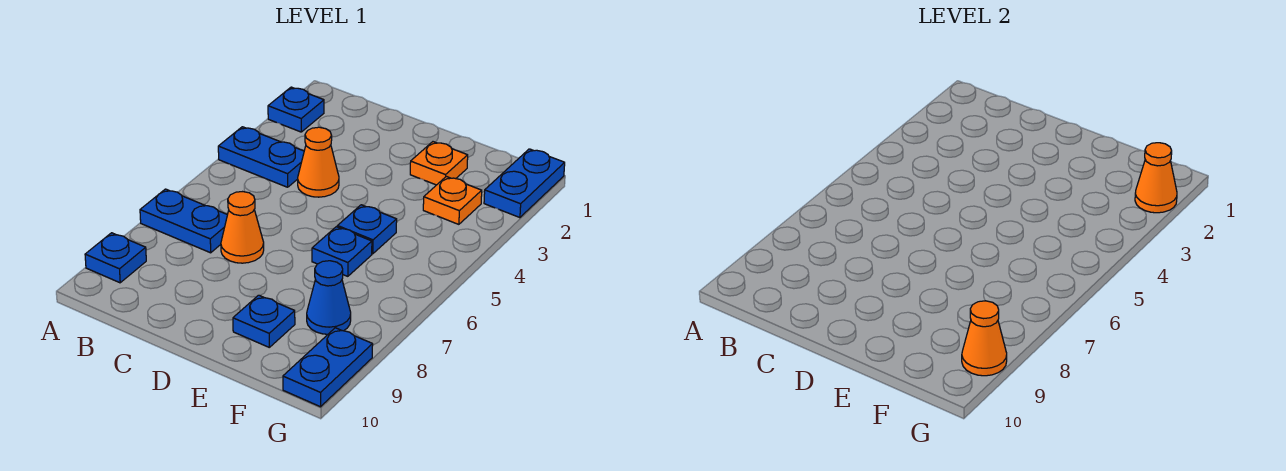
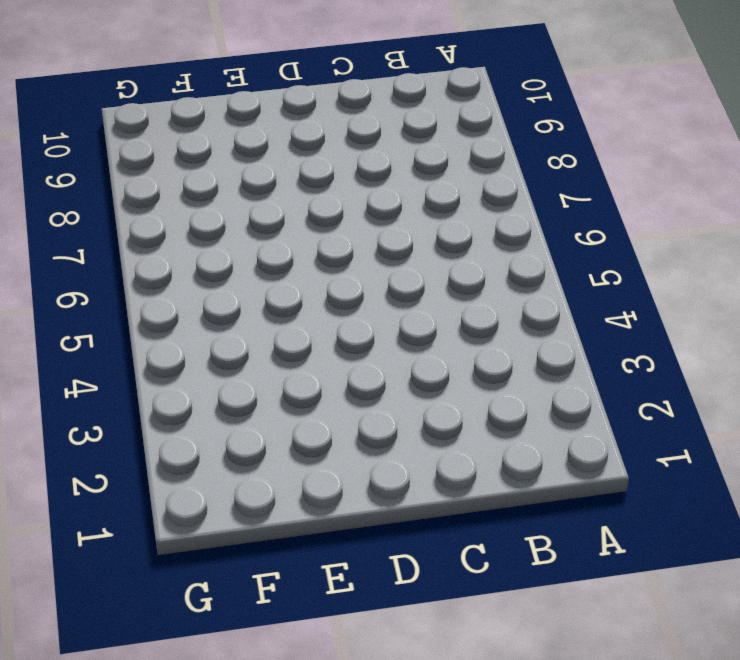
none -> blue plate A2 level 1
none -> blue plate A4:B4 level 1
none -> blue plate A7:B7 level 1

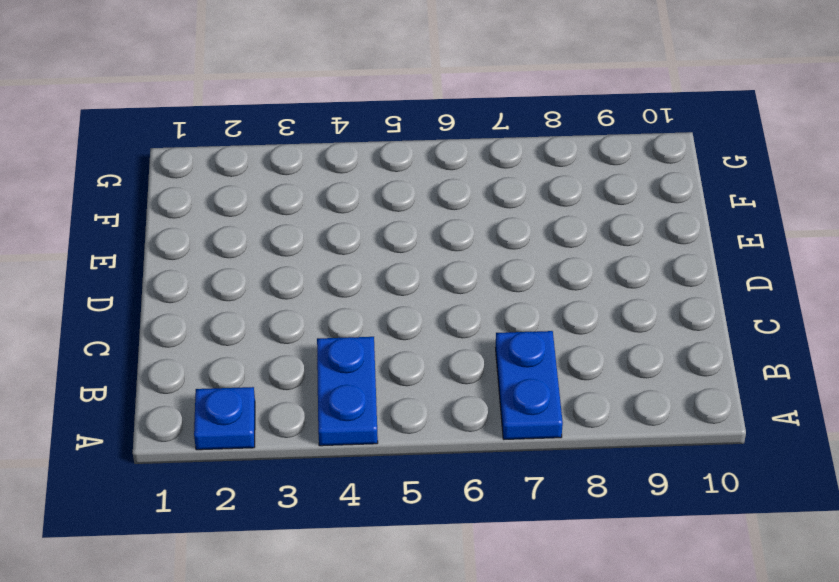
none -> blue plate A9 level 1
none -> orange cone C4 level 1
none -> orange cone C7 level 1

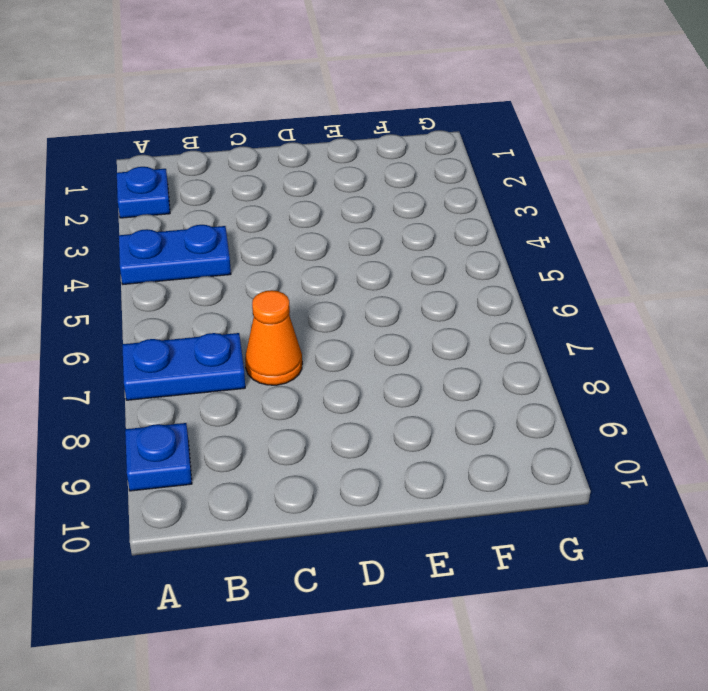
none -> orange cone C4 level 1
none -> orange plate E2 level 1
none -> blue plate E5 level 1

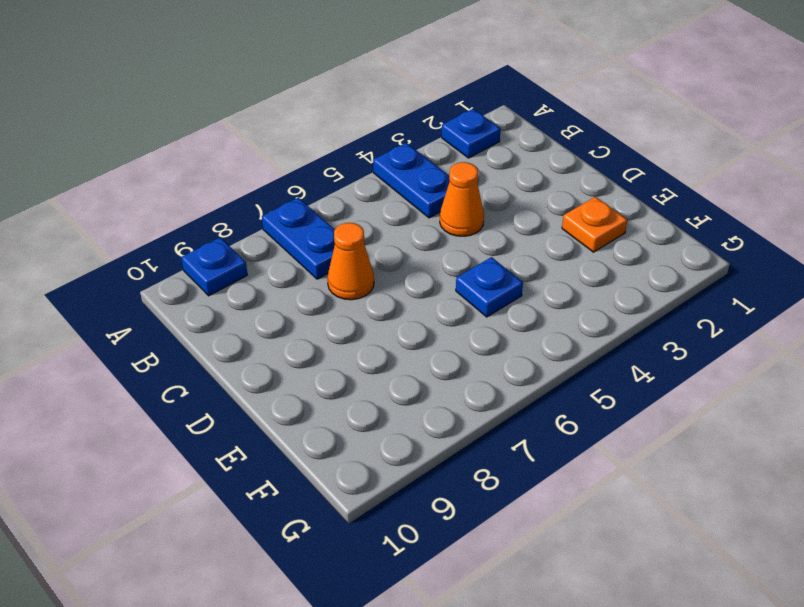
none -> blue plate E6 level 1
none -> blue plate E9 level 1
none -> orange plate F3 level 1

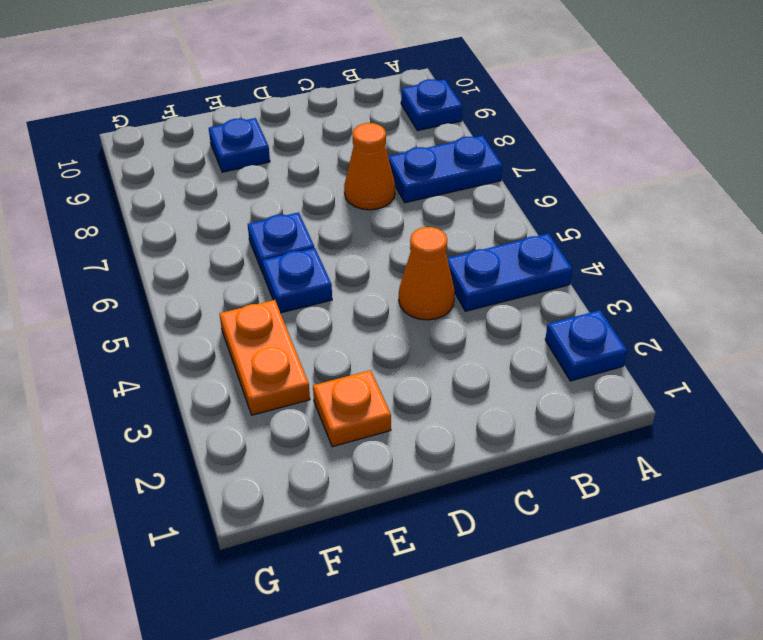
orange plate F3:F4 level 1 -> orange plate F3 level 1
none -> blue cone F8 level 1
none -> blue plate G1:G2 level 1
none -> blue plate G9:G10 level 1

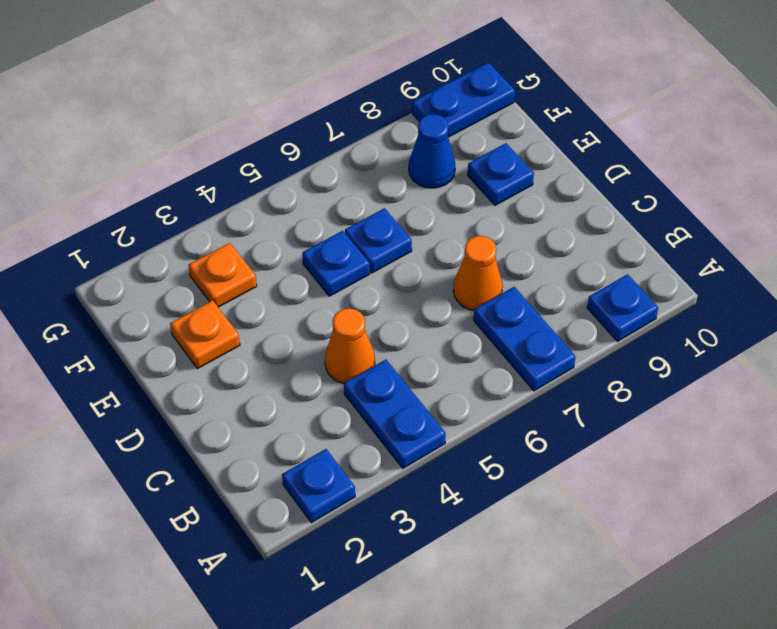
none -> blue plate G1:G2 level 1
none -> orange cone G2 level 2
none -> orange cone G9 level 2

